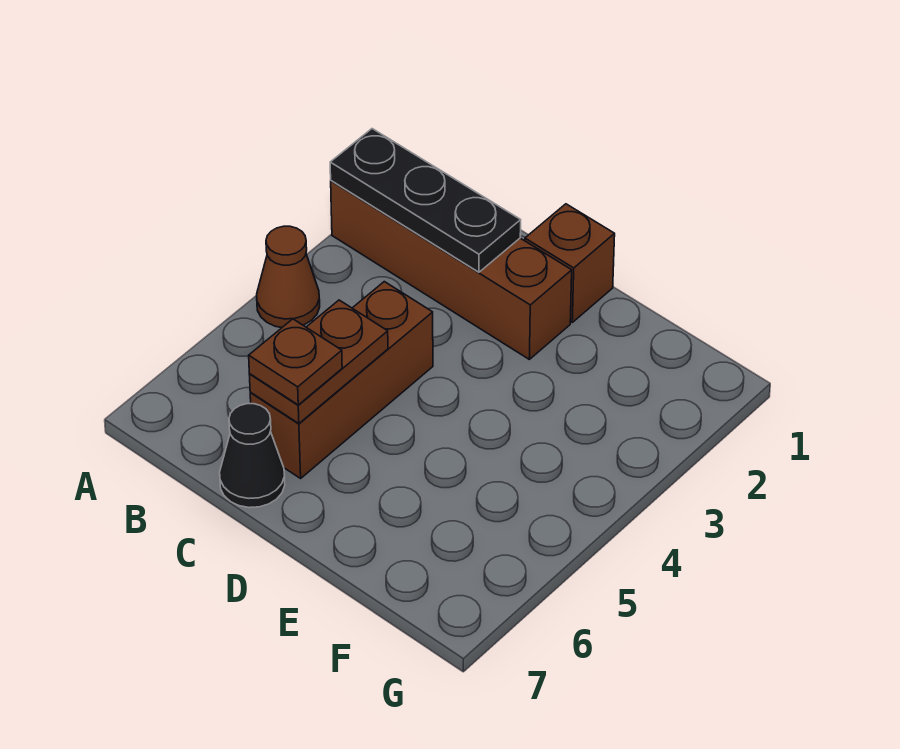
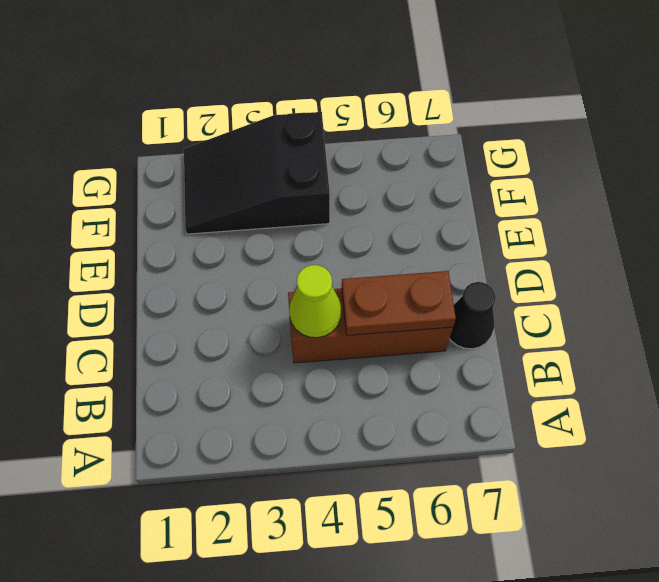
lime cone C4 level 2 -> none
black slope F2:G4 level 1 top 4 -> none
none -> brown brick A2:D2 level 1
none -> brown cone A4 level 1

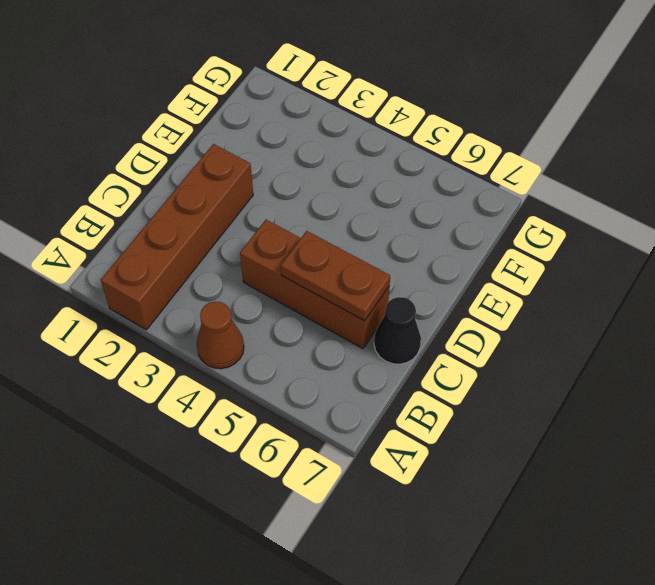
none -> brown brick D1 level 1
none -> black plate A2:C2 level 2

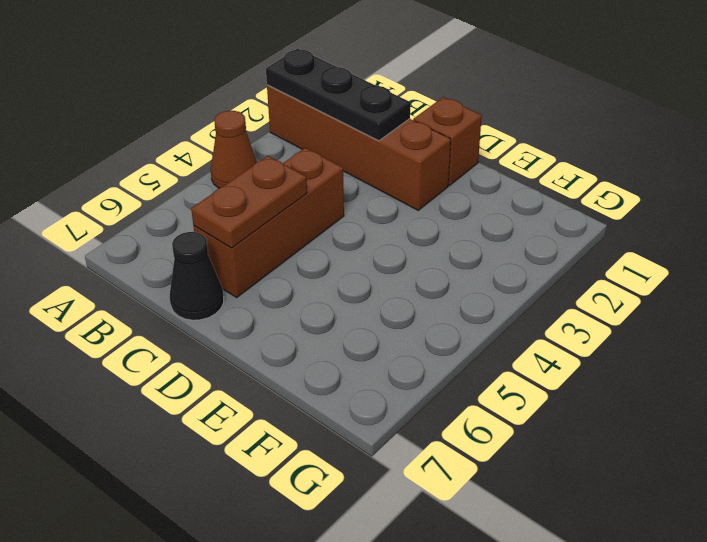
none -> brown plate C6 level 3

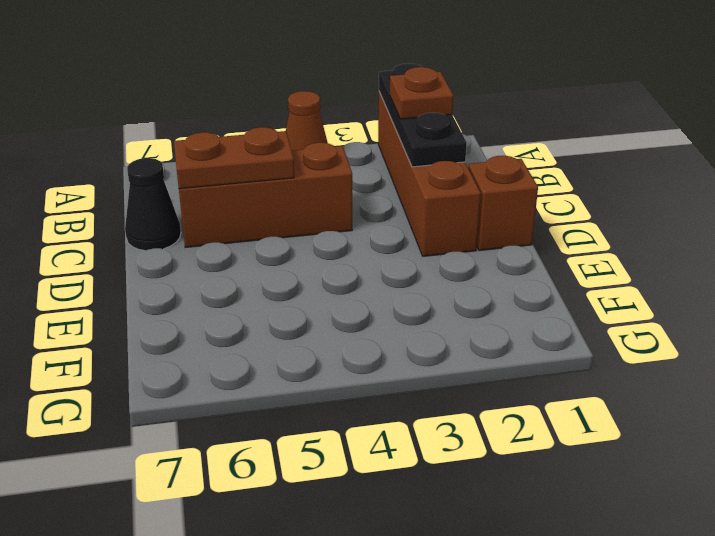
brown plate B2 level 3 -> brown plate C6 level 3

